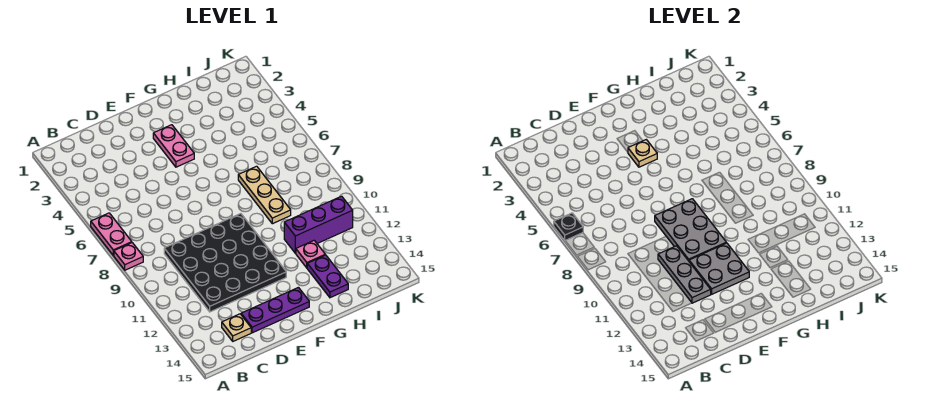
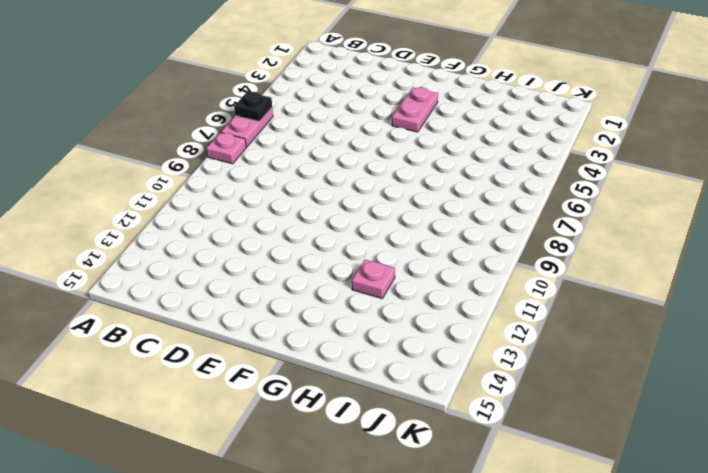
none -> black plate C9:F12 level 1
none -> tan plate C14 level 1
none -> purple plate D14:F14 level 1

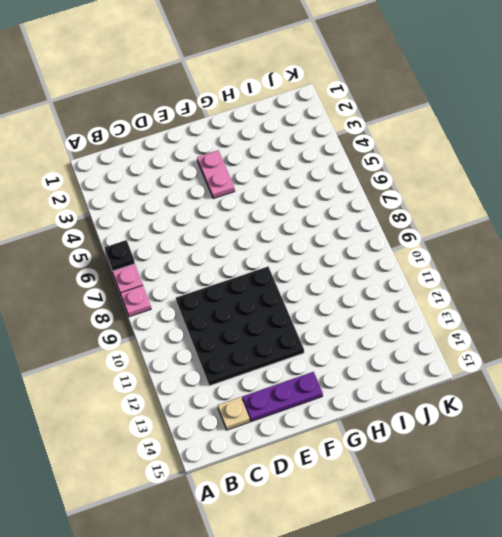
none -> tan plate H7:H9 level 1
none -> purple brick H11:J11 level 1
none -> pink plate H12 level 1

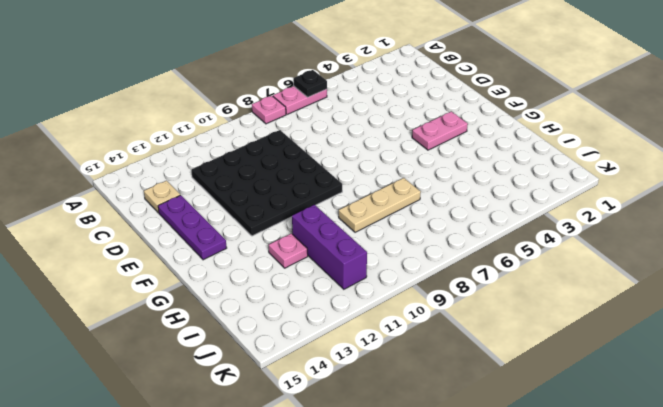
none -> purple plate H13:H14 level 1
none -> grey plate D10:D12 level 2
none -> grey plate E8:F10 level 2

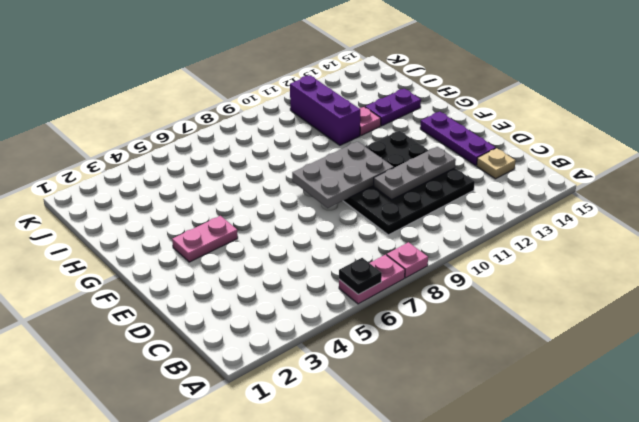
none -> tan plate H7:H9 level 1
none -> grey plate E11:F12 level 2
none -> tan plate F4 level 2

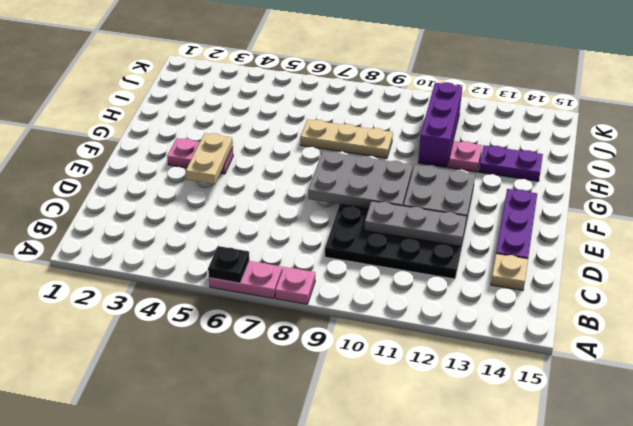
tan plate E4:F4 level 2 -> tan plate F4 level 2

